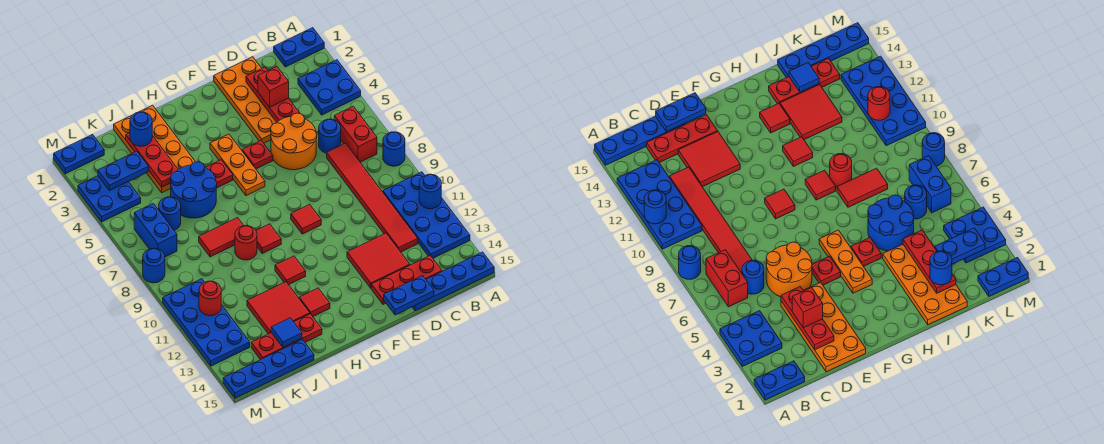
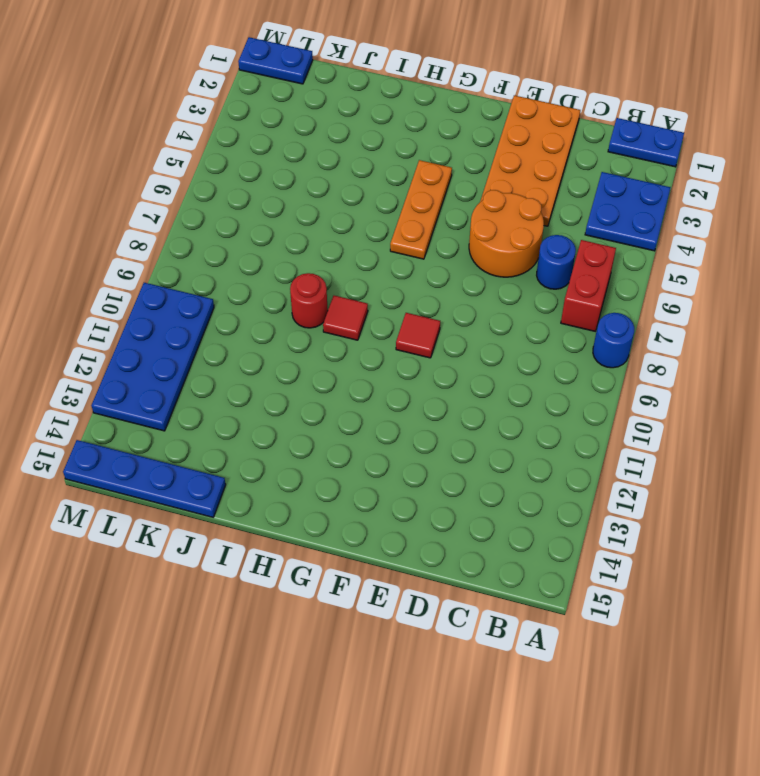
none -> blue plate A10:B13 level 1
none -> blue plate A15:D15 level 1
none -> red tile C7:C12 level 1
none -> red plate C14:E14 level 1

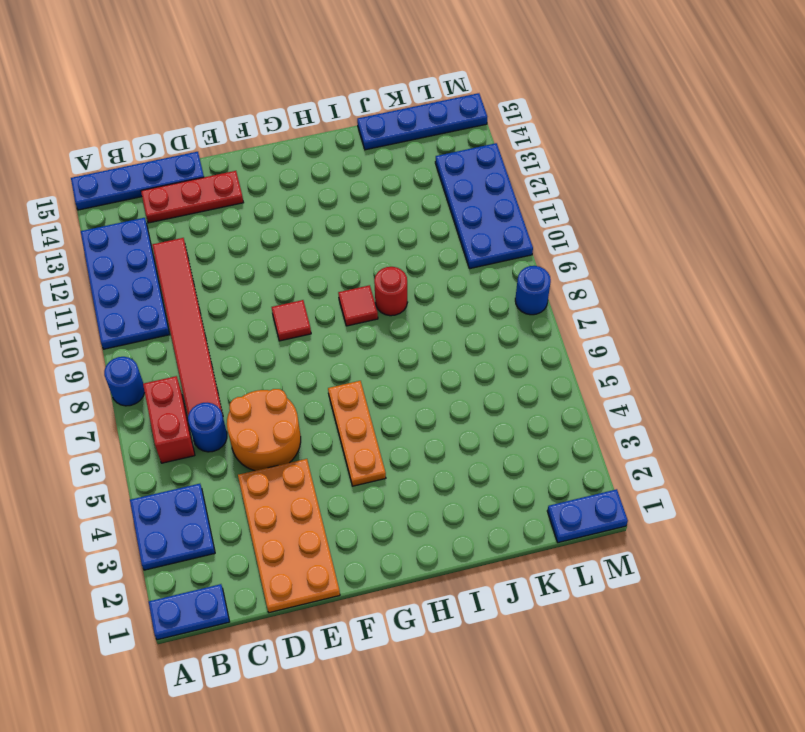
none -> red tile D12:E13 level 1
none -> red plate F5 level 1
none -> red plate H5 level 1
none -> red tile H11 level 1

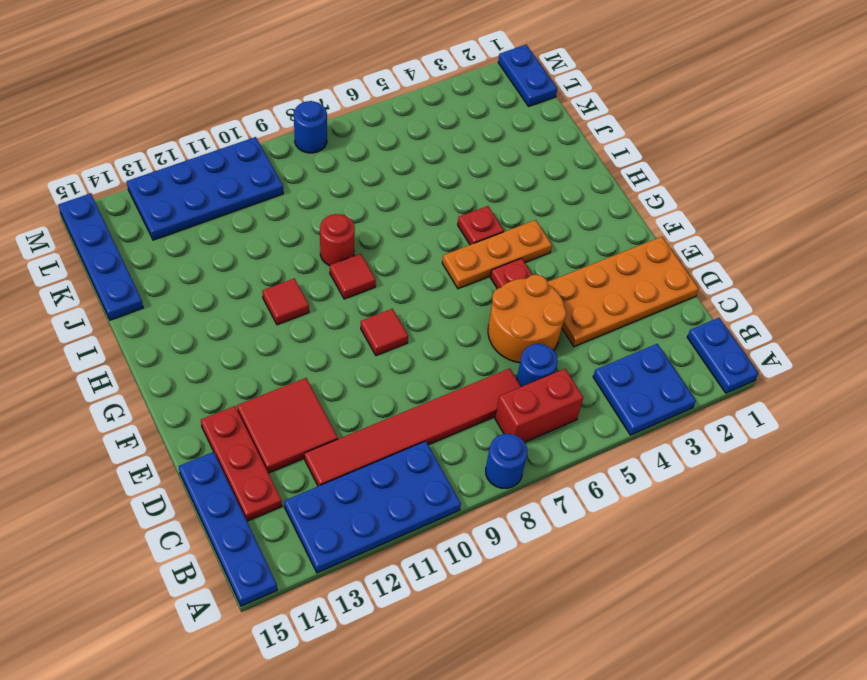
none -> red tile H13 level 1
none -> orange plate I1:J4 level 1
none -> blue round brick I5:J6 level 1
none -> red tile I8:J8 level 1

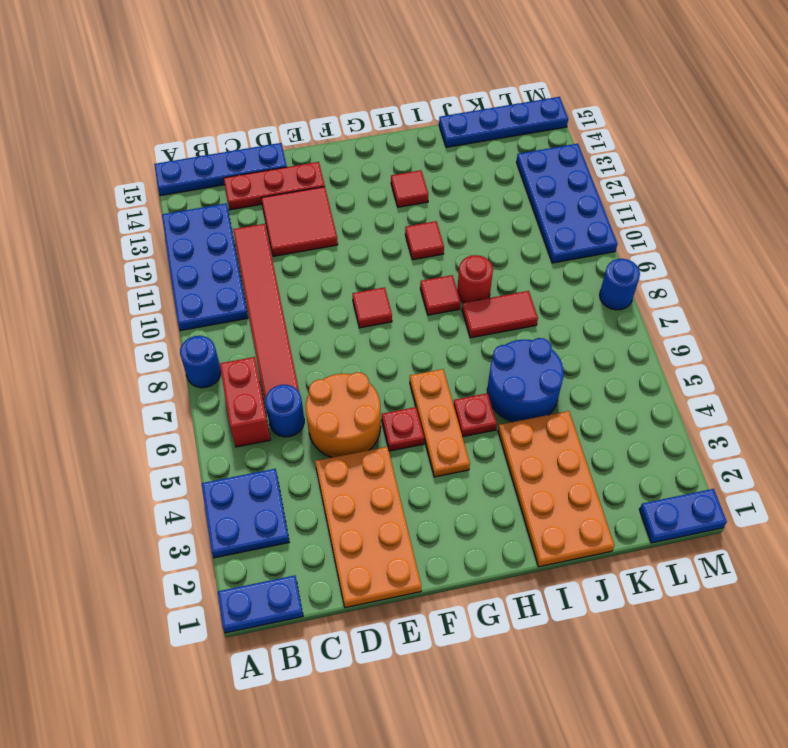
none -> red tile I12:J13 level 1
none -> red plate I14:K14 level 1
none -> blue round brick K6 level 1
none -> blue plate L3:M4 level 1

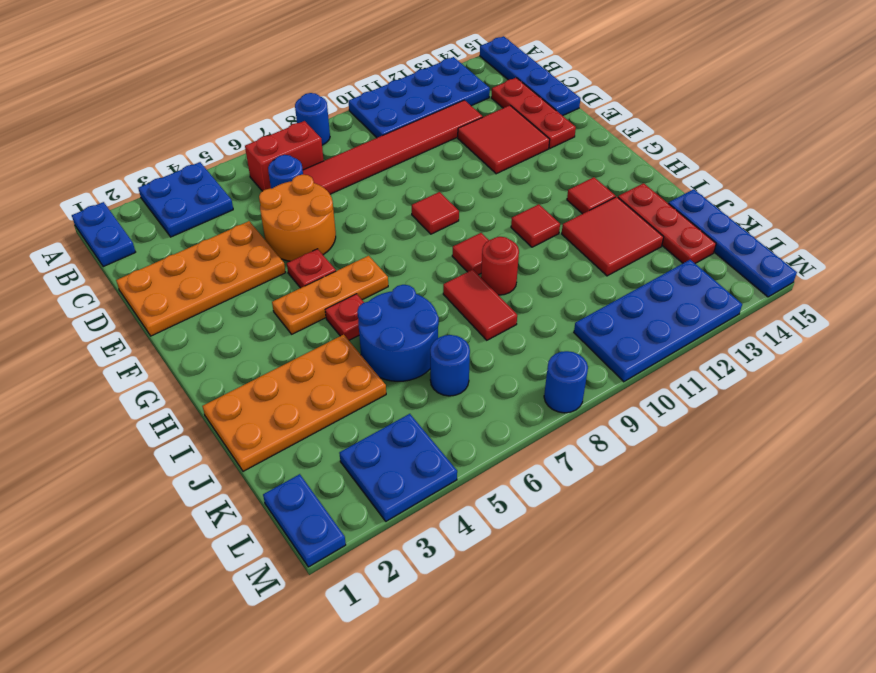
none -> blue brick L6:L7 level 1
none -> blue round brick A11 level 2
none -> red plate D2:D4 level 2
none -> blue plate D15:E15 level 2

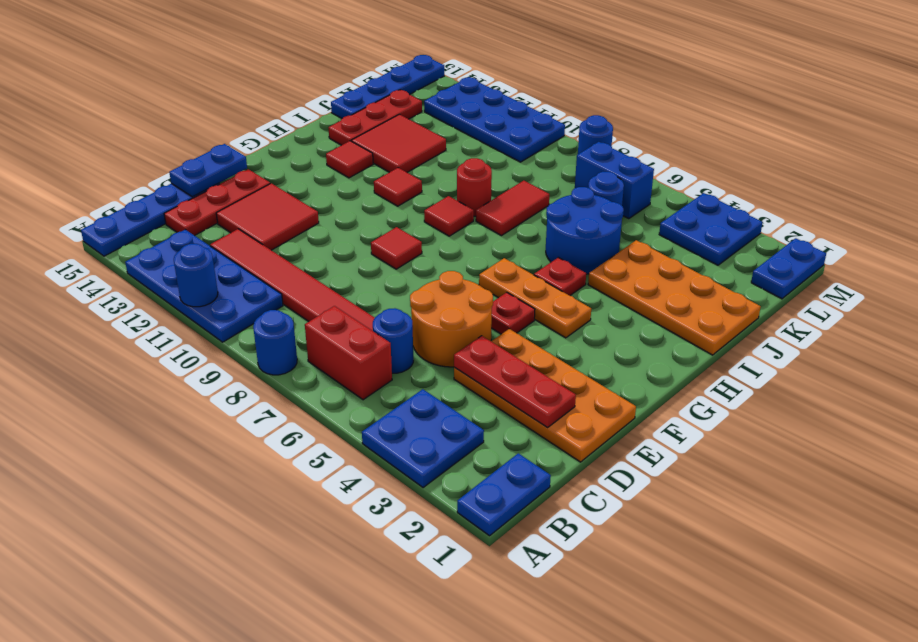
none -> red plate J2:J4 level 2
none -> blue tile J14 level 2
none -> blue plate K3:L3 level 2
none -> red round brick L11 level 2

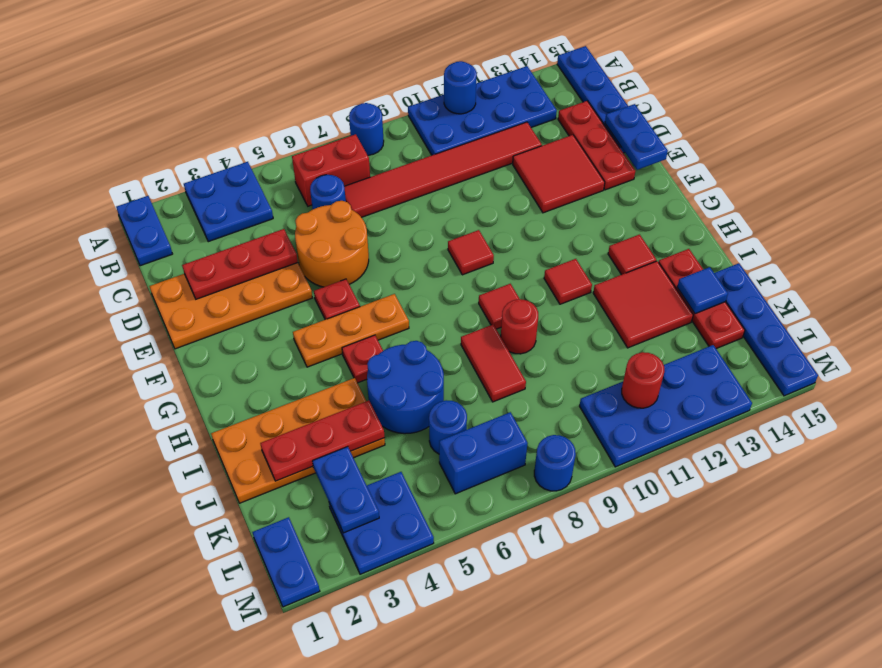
none -> red brick D3 level 3
none -> blue round brick J2 level 3

